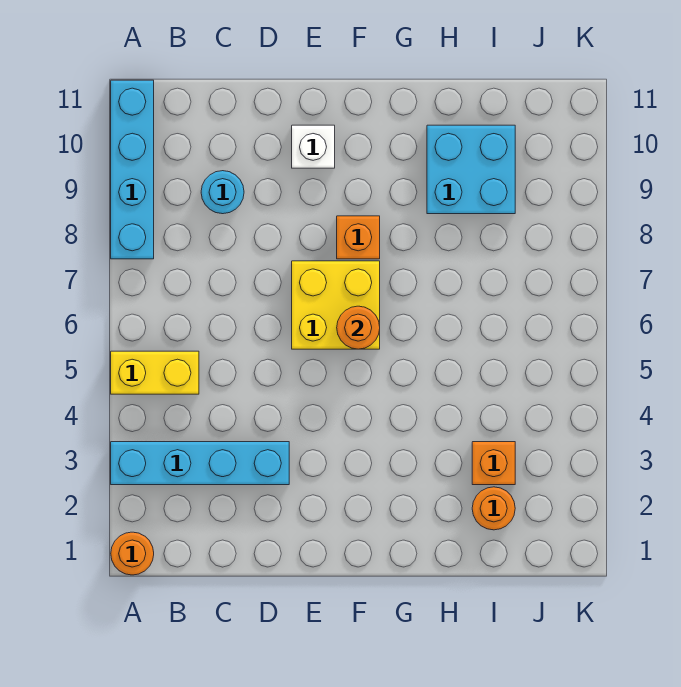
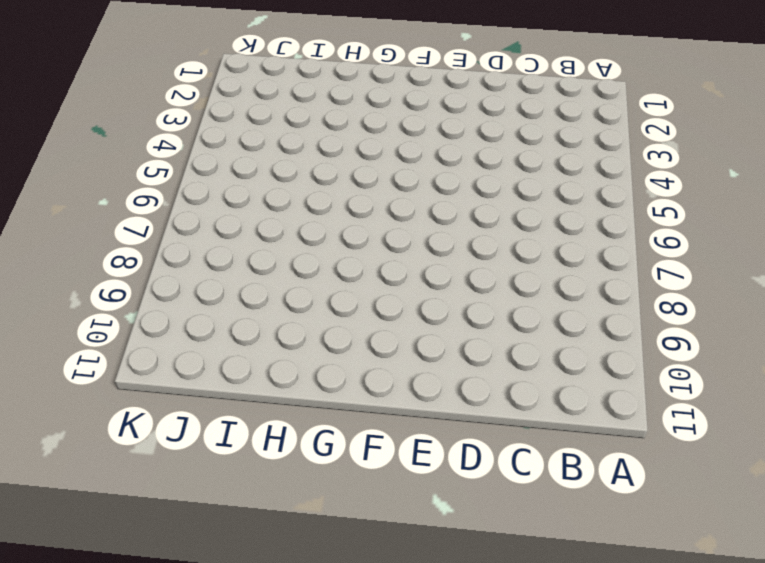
none -> orange round brick A1 level 1
none -> cyan brick A3:D3 level 1
none -> yellow brick A5:B5 level 1

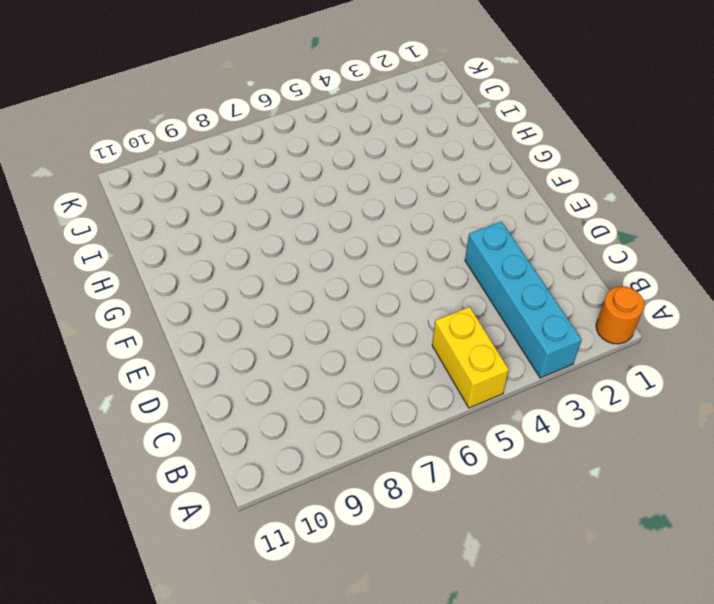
none -> cyan brick A8:A11 level 1
none -> cyan round brick C9 level 1
none -> yellow brick E6:F7 level 1

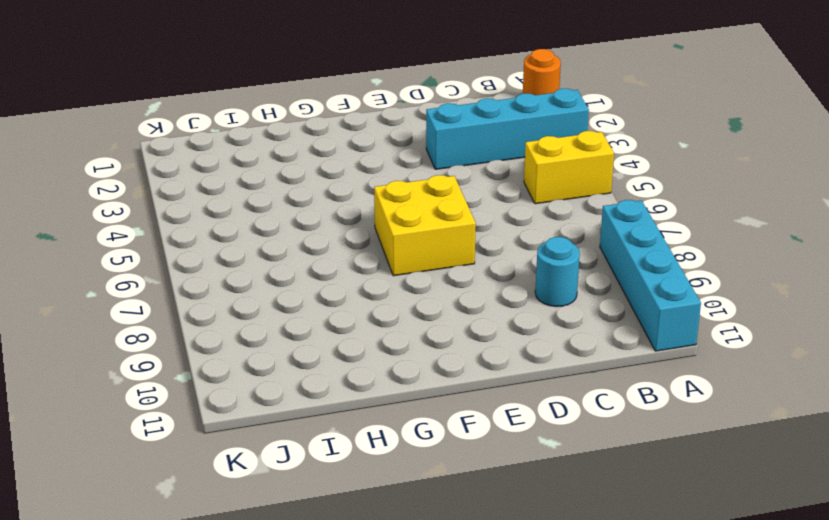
none -> white brick E10 level 1
none -> orange brick F8 level 1
none -> cyan brick H9:I10 level 1

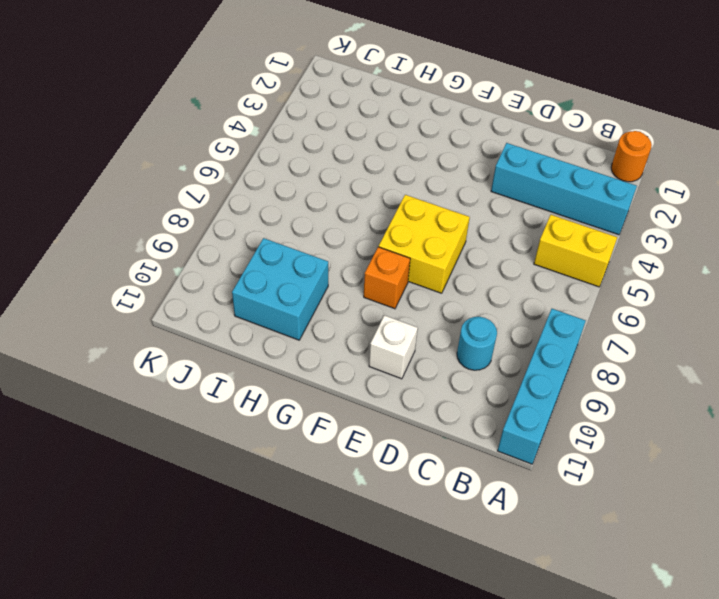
none -> orange round brick I2 level 1
none -> orange brick I3 level 1
none -> orange round brick F6 level 2

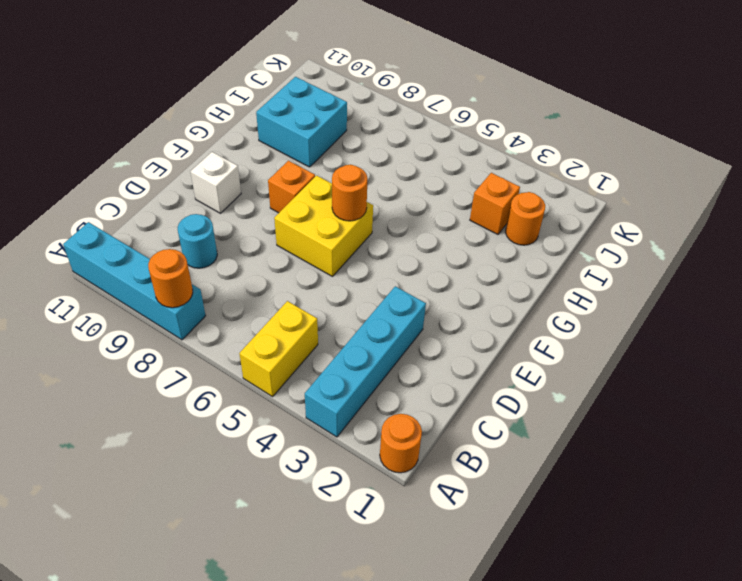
orange round brick A8 level 2 -> none

